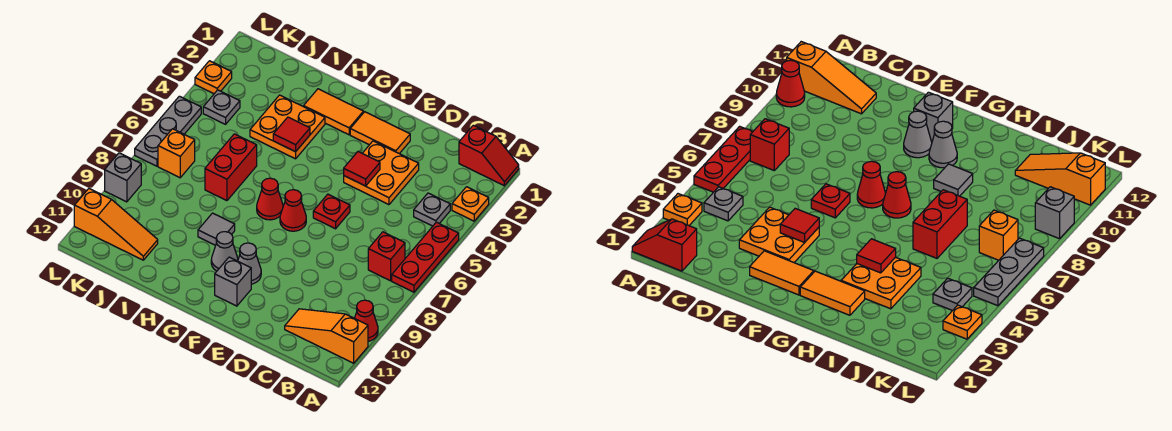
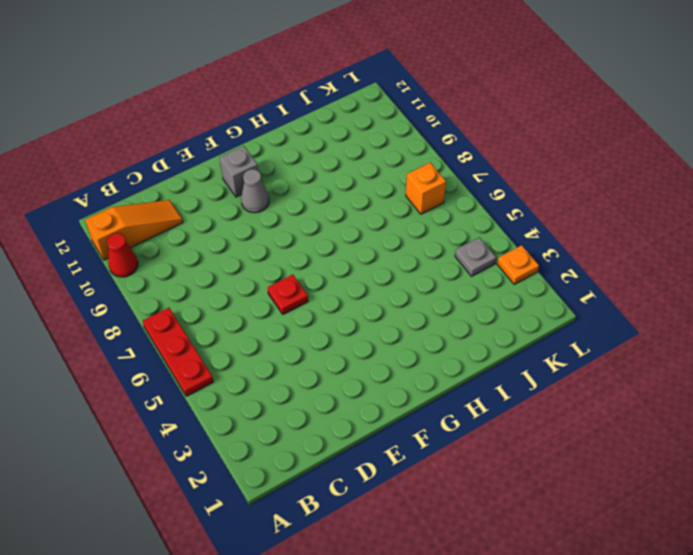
none -> red slope A1:B1 level 1 top B
none -> orange plate A3 level 1
none -> grey plate B4 level 1

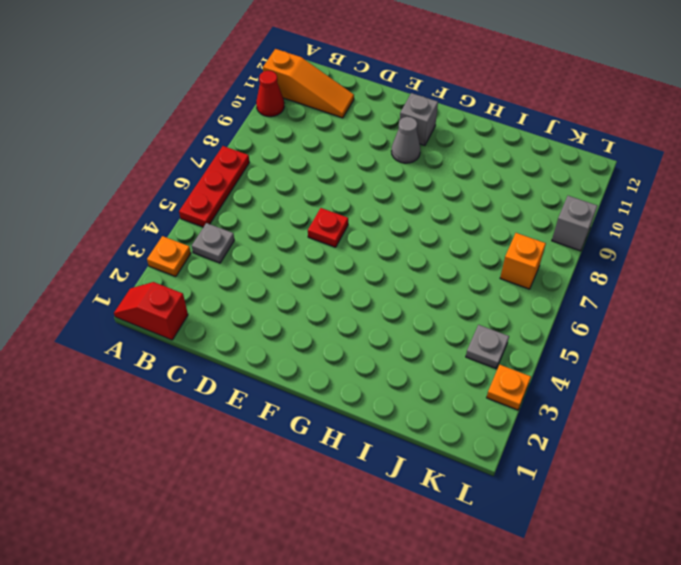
none -> red brick B7 level 1
none -> orange plate D3:E4 level 1
none -> orange tile E2:F2 level 1

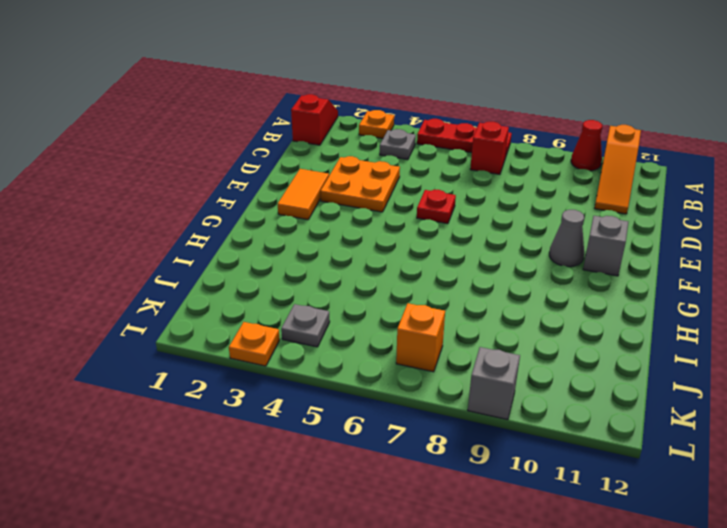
none -> red cone F7 level 1
none -> orange tile G2:H2 level 1
none -> red cone G7 level 1

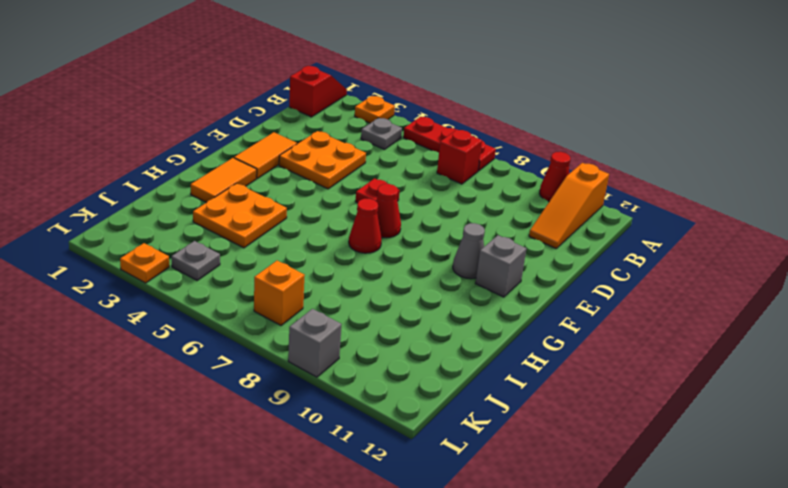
none -> grey cone G10 level 1
none -> grey tile H9 level 1
none -> red brick I6:I7 level 1

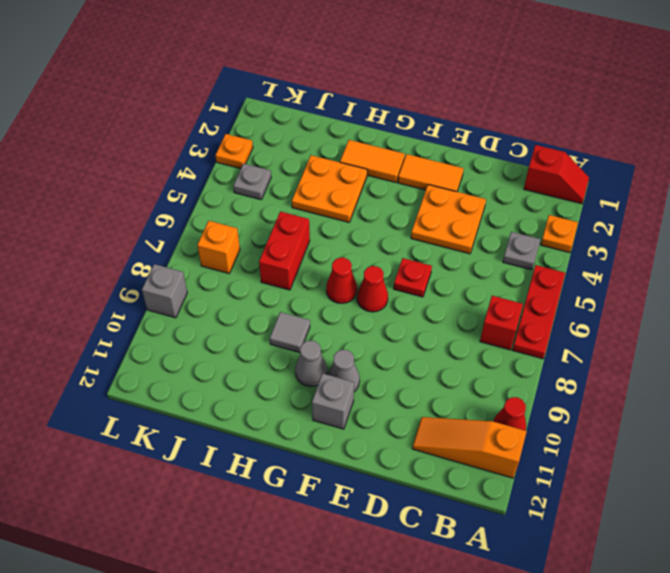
none -> orange slope J11:L11 level 1 top L
none -> grey plate L5:L7 level 1
none -> red tile E4 level 2

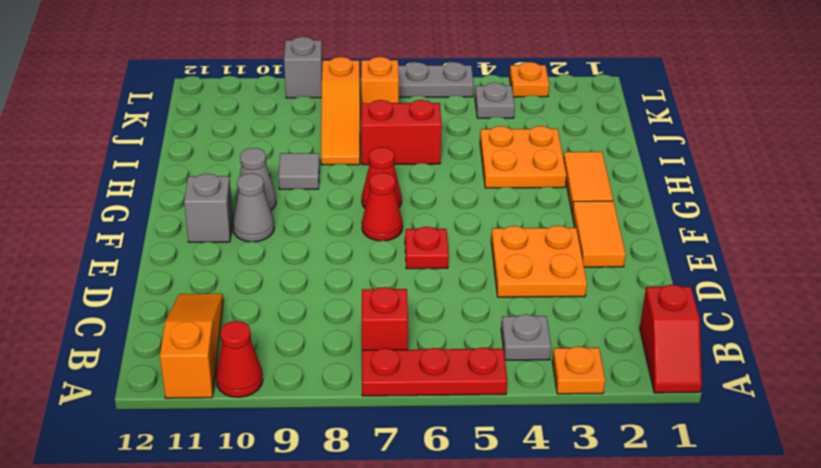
orange slope I8:K8 level 1 top K -> orange slope J11:L11 level 1 top L
none -> red tile E4 level 2
none -> red tile H4 level 2

